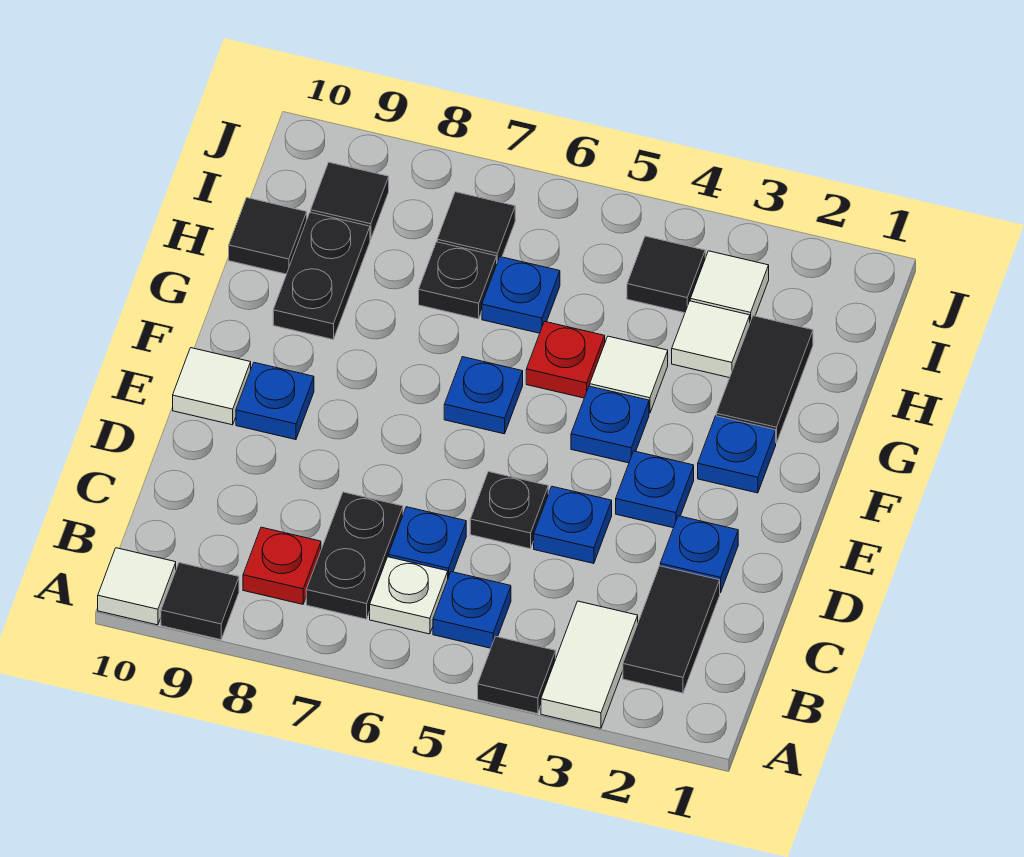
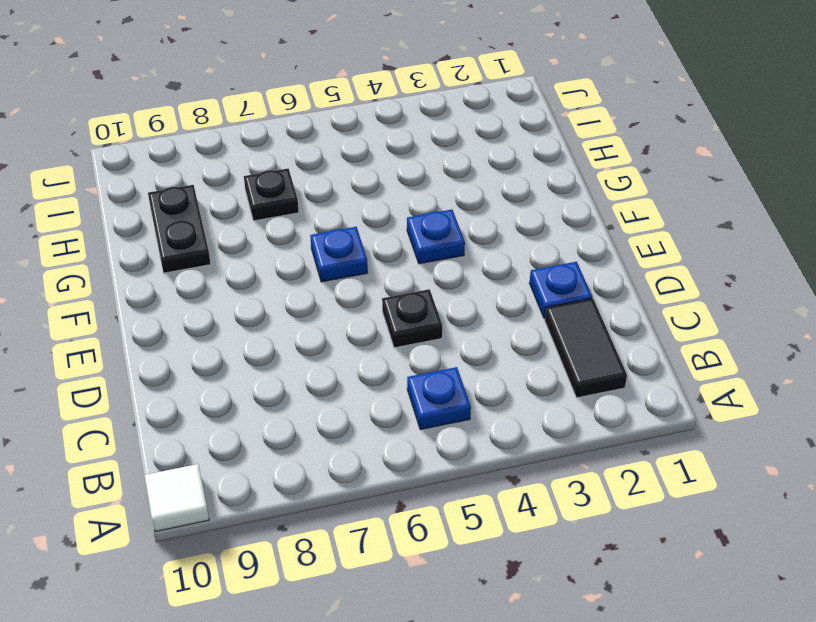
none -> white tile A3:B3 level 1
none -> black tile A4 level 1
none -> black tile A9 level 1
none -> white plate B6 level 1

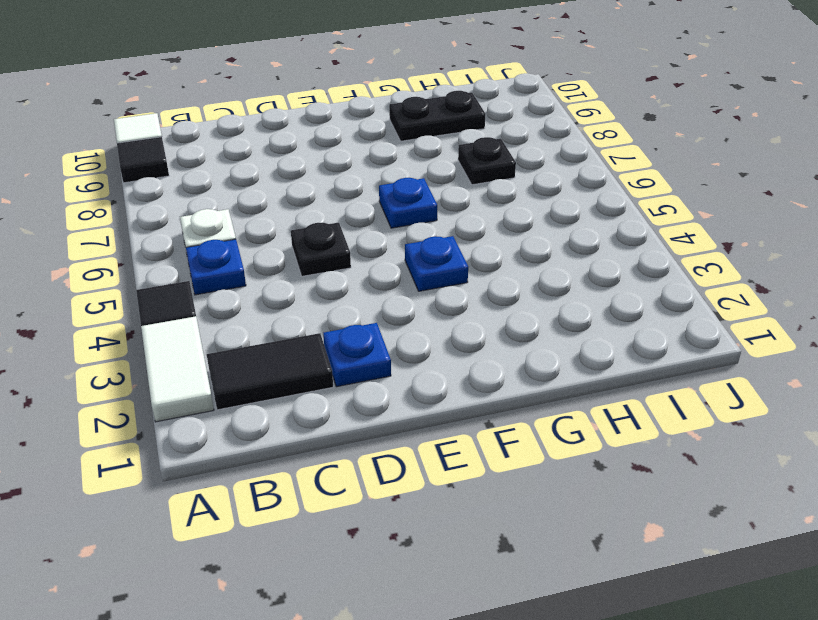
white tile A2:A3 level 1 -> white tile A3:B3 level 1
none -> black plate B7:C7 level 1
none -> red plate B8 level 1
none -> blue plate C6 level 1
none -> blue plate D4 level 1

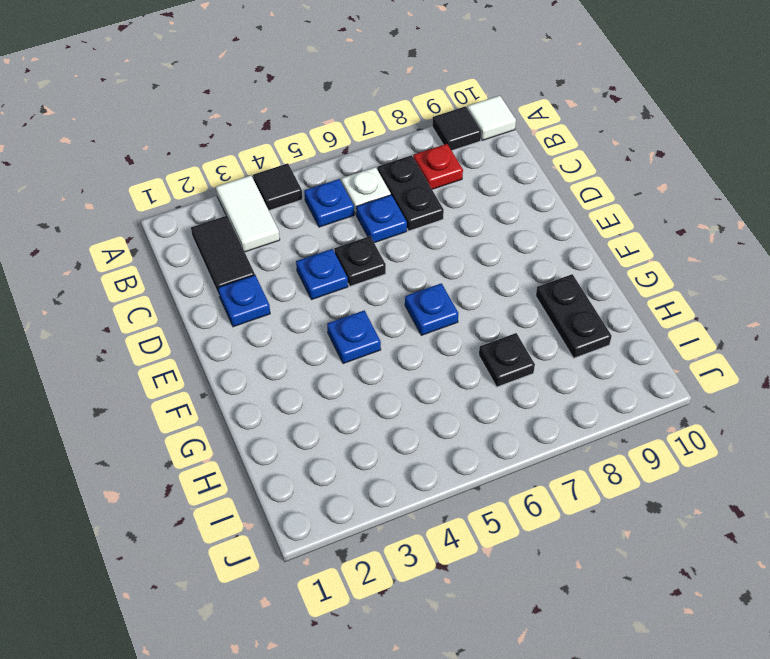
none -> blue plate E3 level 1
none -> blue plate E9 level 1
none -> white tile E10 level 1
none -> blue plate F2 level 1

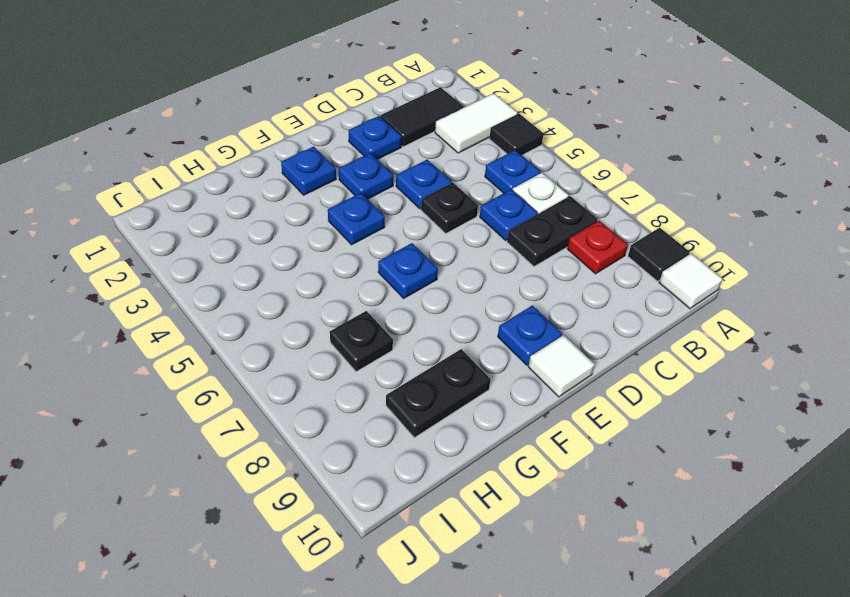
none -> black tile G2:H2 level 1
none -> white tile G4 level 1
none -> red plate G5 level 1
none -> white tile H3 level 1

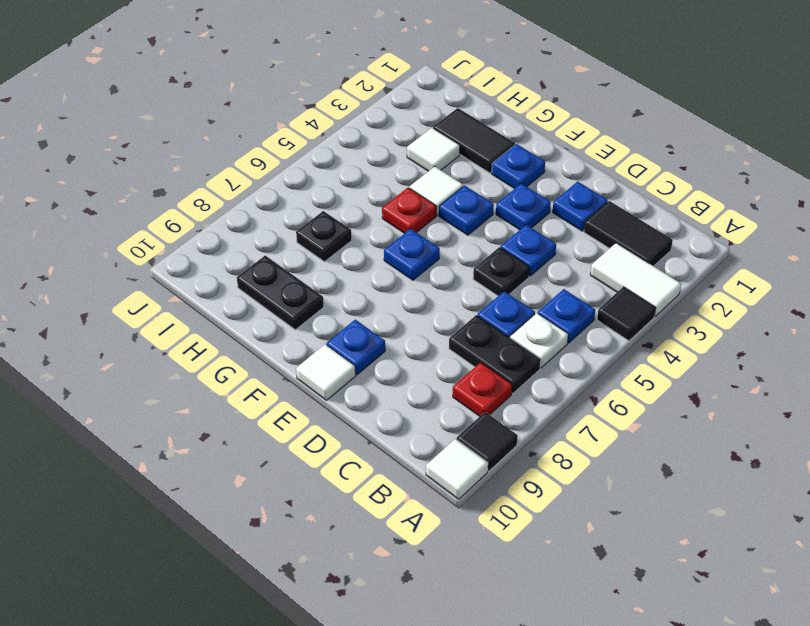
none -> blue plate H6 level 1
none -> black tile H10 level 1
none -> white tile I3 level 1
none -> black tile I4 level 1

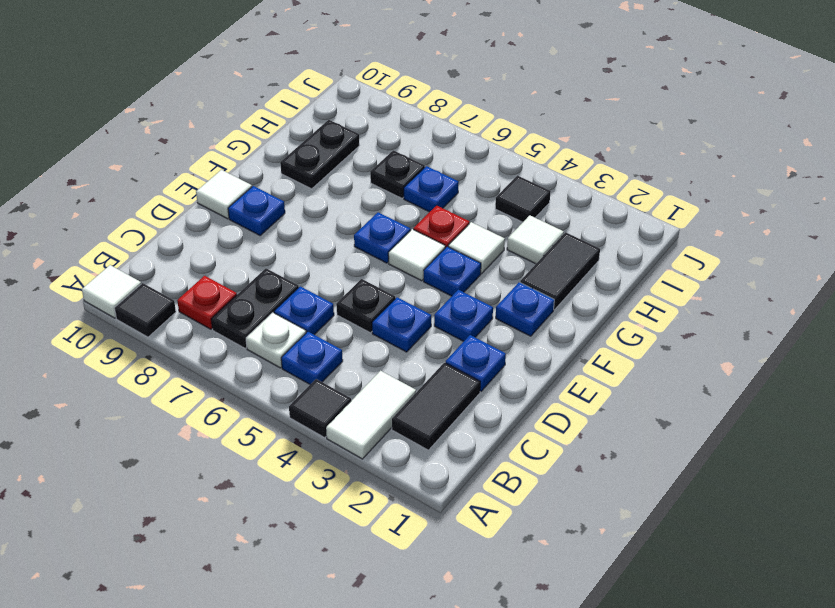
white tile F5 level 1 -> white tile I3 level 1
none -> black tile H10 level 1
none -> black tile I7 level 1
none -> black tile I9 level 1

